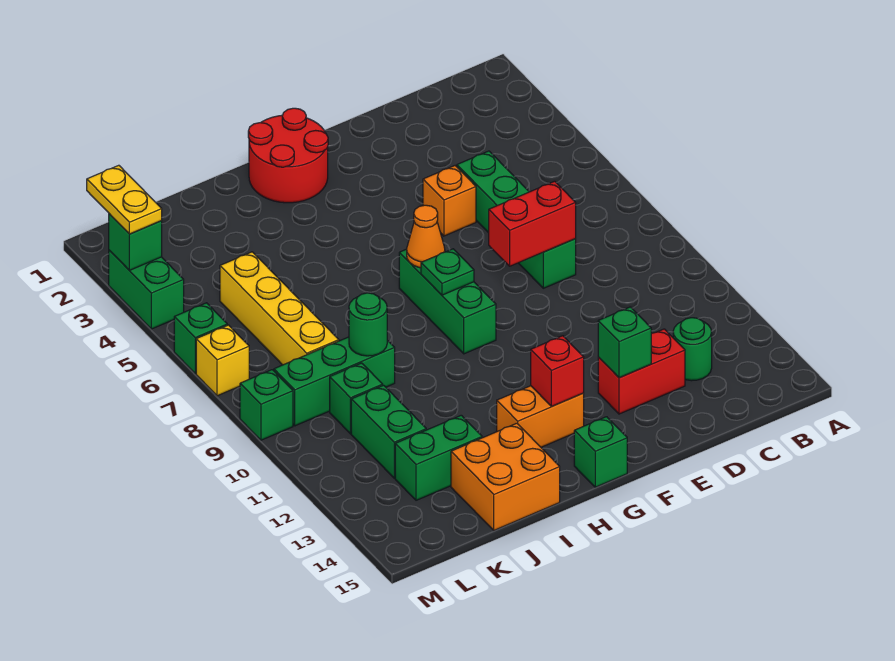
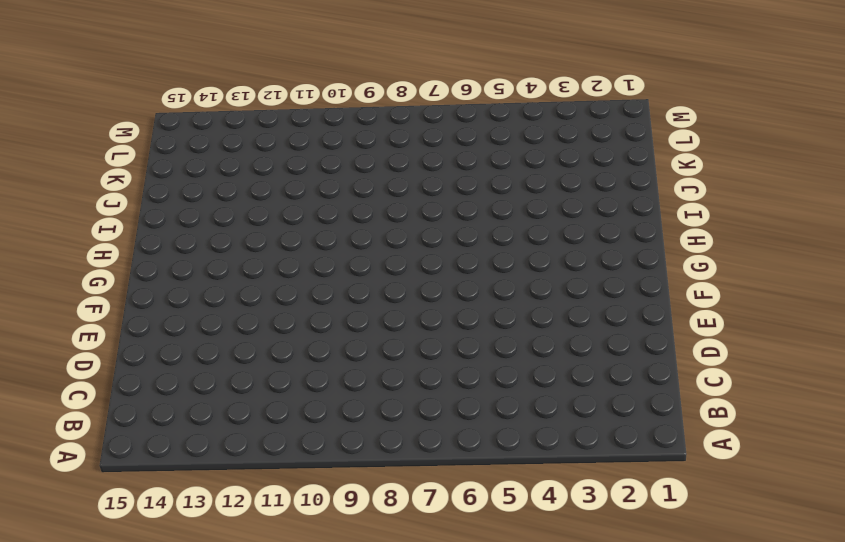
none -> green round brick C13 level 1
none -> green brick D5:D8 level 1
none -> red brick D13:E13 level 1

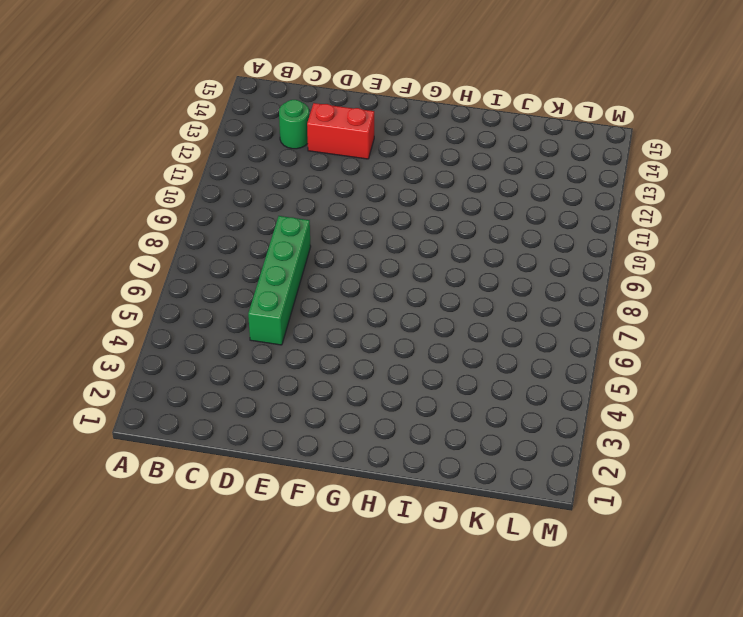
none -> orange brick E5 level 1
none -> red round brick G1:H2 level 1
none -> green brick G7:G9 level 1

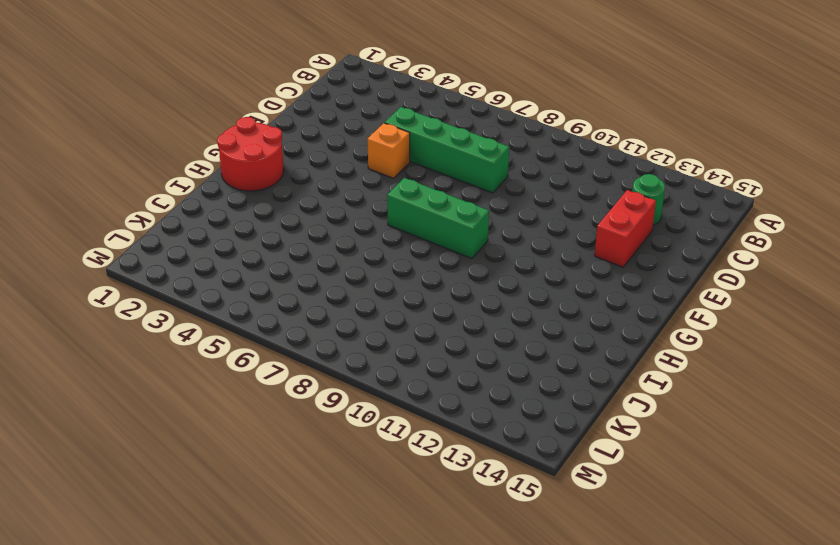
none -> orange brick G13:H13 level 1
none -> green brick G15 level 1
none -> orange brick I14:J15 level 1

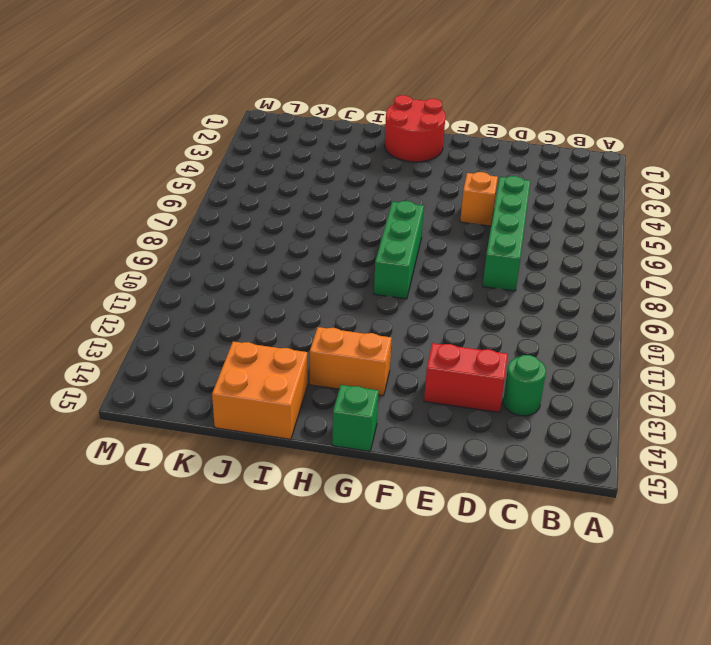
none -> green brick J9:L9 level 1
none -> green brick J13:K13 level 1
none -> yellow brick K5:K8 level 1

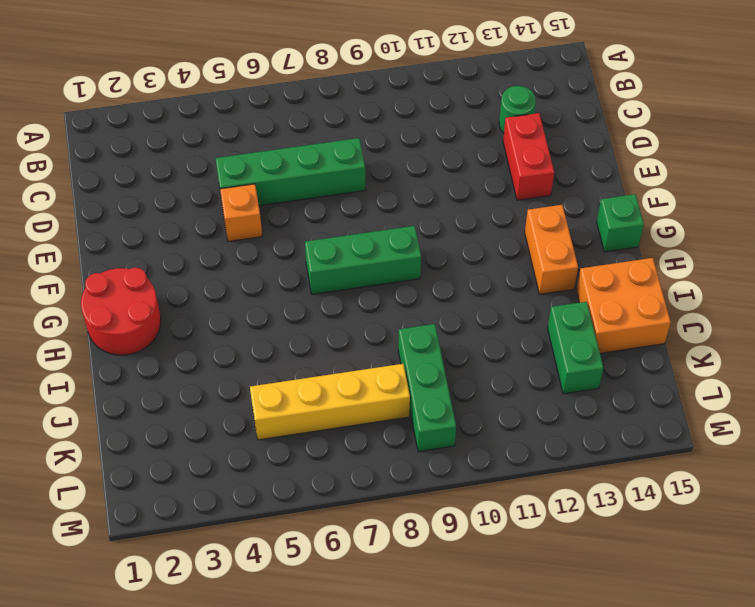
none -> green brick K10 level 1
none -> green brick K11:K12 level 1
none -> green brick M3:M4 level 1

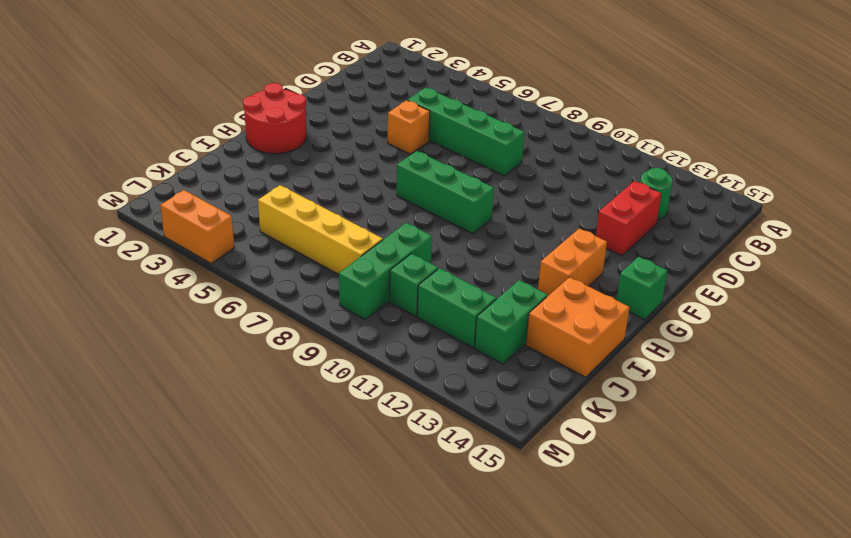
orange brick M3:M4 level 1 -> green brick M3:M4 level 1
none -> green brick M6 level 1
none -> yellow brick M7 level 1
none -> green brick M9 level 1

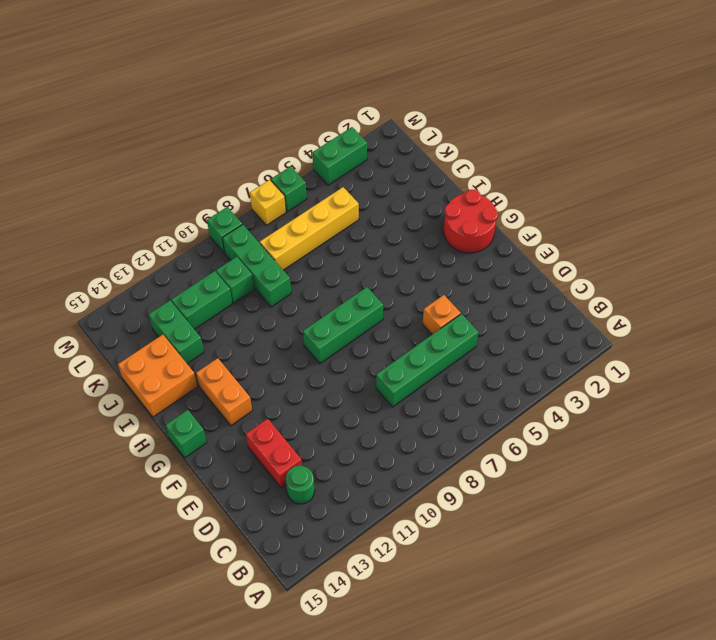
none -> red brick D8:E8 level 2
none -> green brick E13 level 2
none -> orange cone G7 level 2

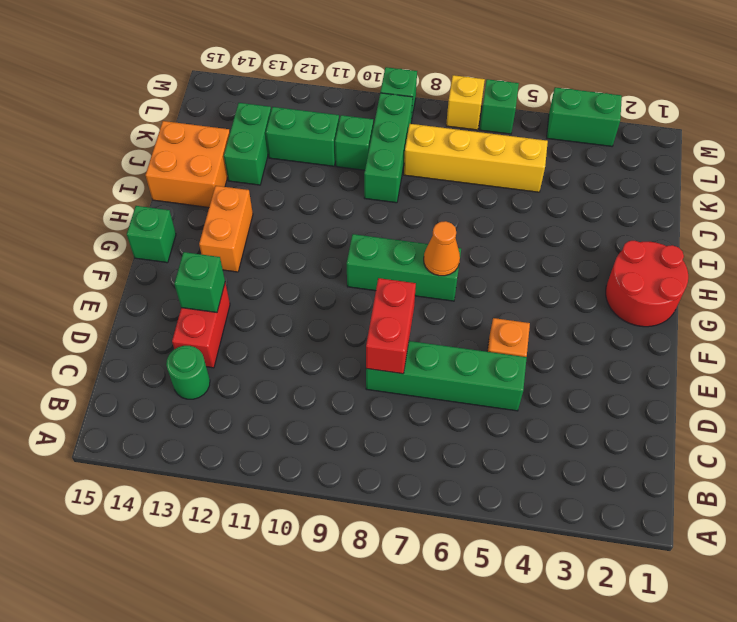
none -> green plate G8 level 2
none -> red brick G13 level 2
none -> green round brick J9 level 2

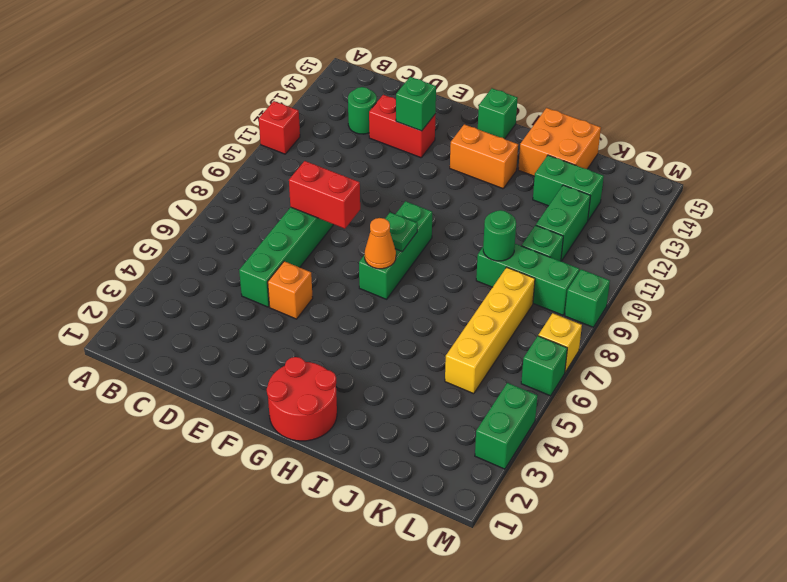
red brick A11 level 1 -> red brick G13 level 2
none -> green brick M3 level 2
none -> yellow plate M2:M3 level 3

